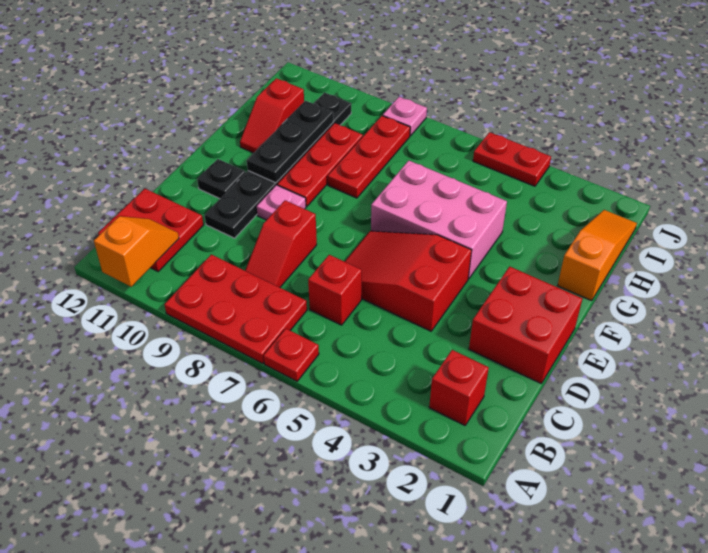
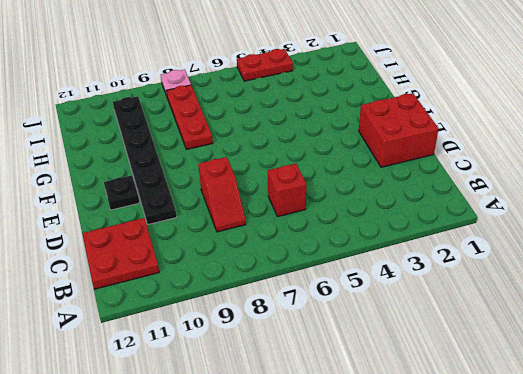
none -> red plate A6 level 1
none -> red plate A7:B9 level 1
none -> red brick B2 level 1

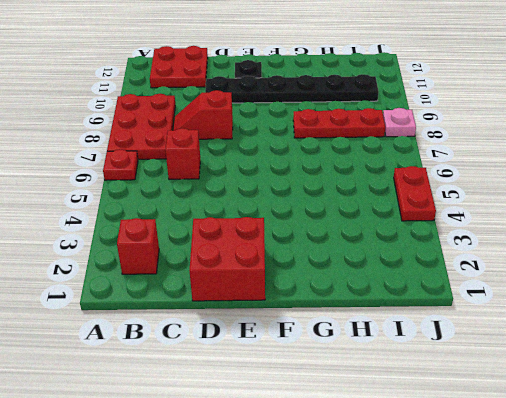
none -> red slope D4:E6 level 1 top 4
none -> pink plate E9 level 1
none -> pink brick F4:G6 level 1

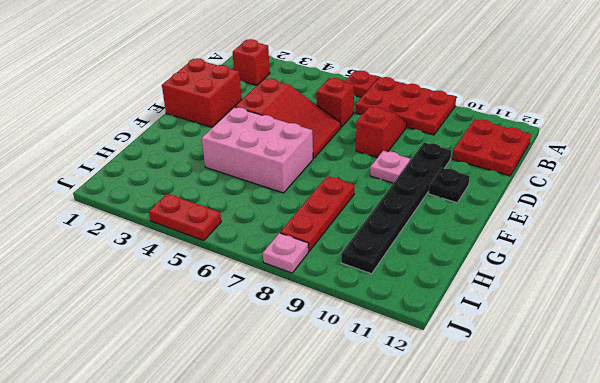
none -> red plate F9:H9 level 1
none -> orange slope G1:I1 level 1 top G
none -> red slope G11:H11 level 1 top H

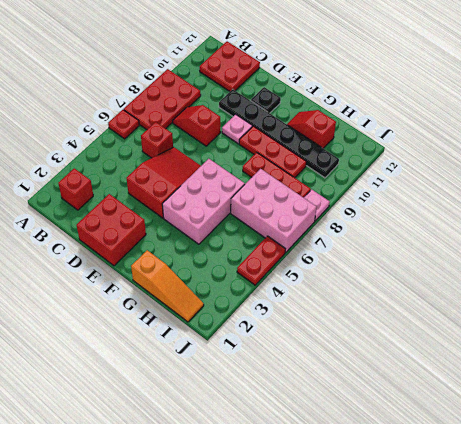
pink brick H6:J7 level 1 -> none
none -> orange slope A11:B11 level 2 top A
none -> black plate F10:H10 level 2

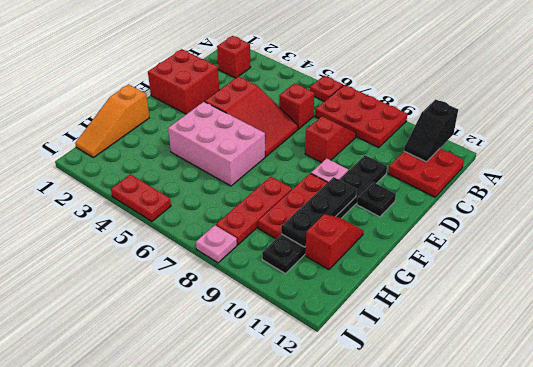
black slope A11:B11 level 2 top A -> orange slope A11:B11 level 2 top A

